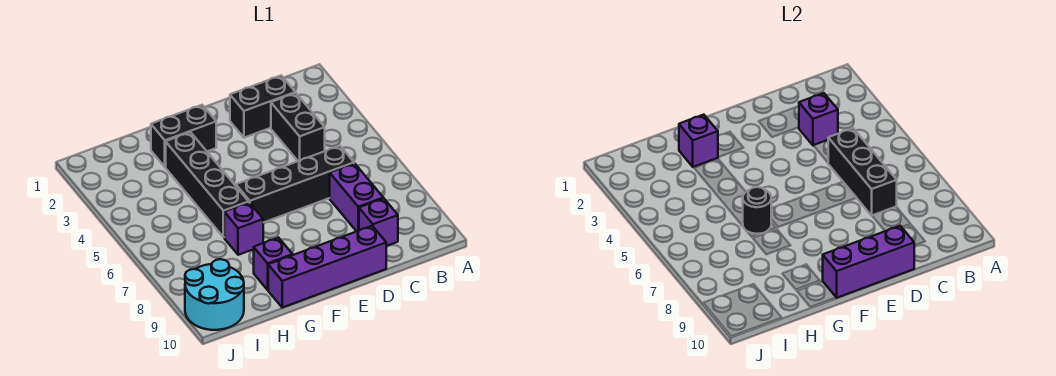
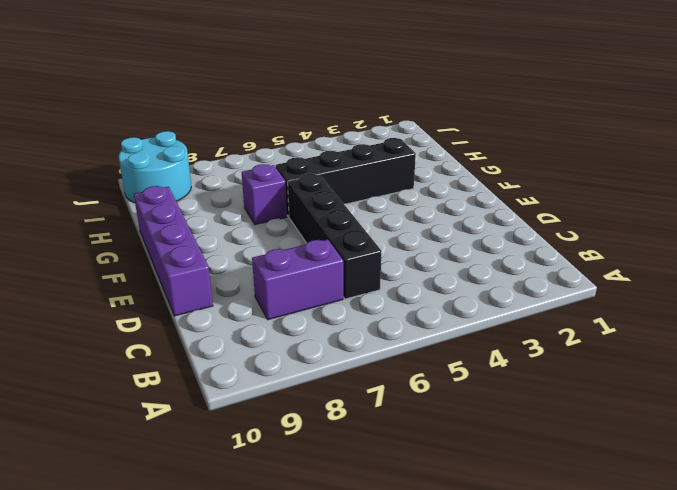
none -> black brick C2:D2 level 1
none -> black brick C3:C4 level 1
none -> purple brick C9 level 1

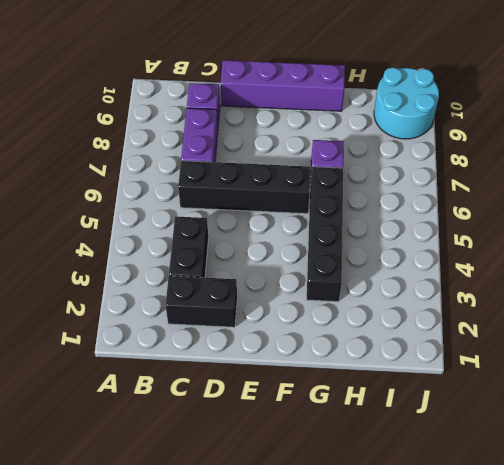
none -> black brick F2:G2 level 1
none -> purple brick G9 level 1
none -> purple brick C3 level 2

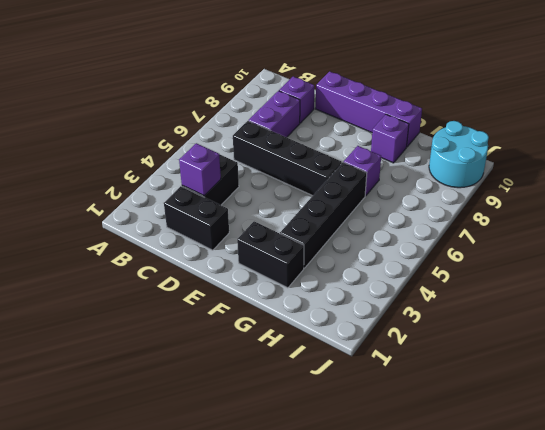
none -> black brick C5:C7 level 2
none -> purple brick D10:F10 level 2
none -> purple brick G2 level 2

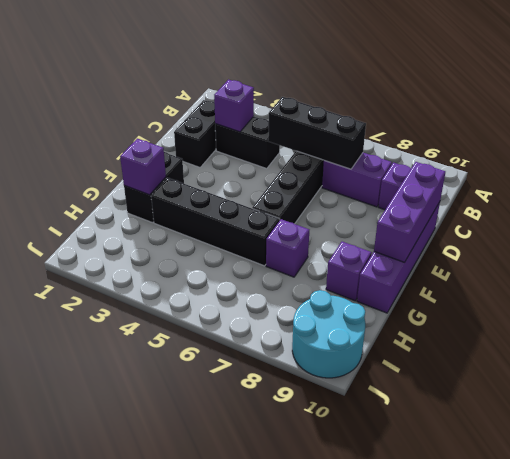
none -> black round brick G6 level 2

